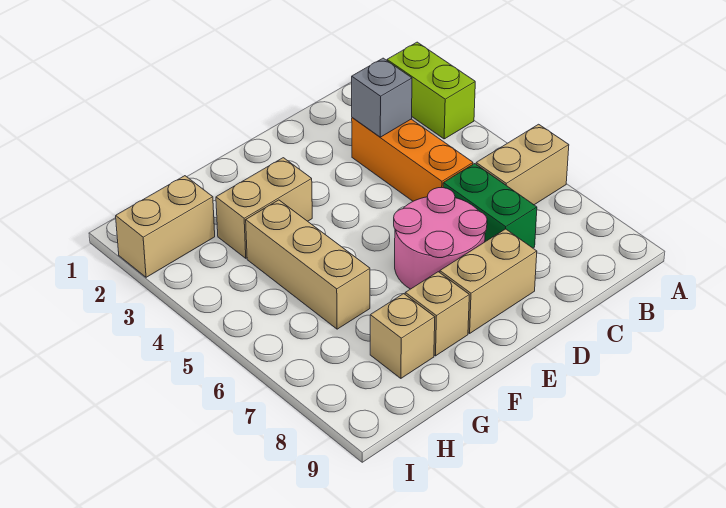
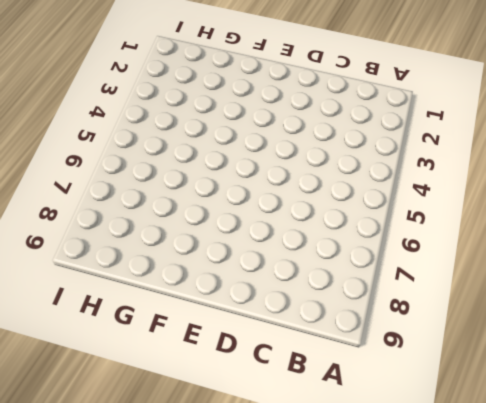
none -> lime brick A2:A3 level 1
none -> tan brick A6:B6 level 1
none -> orange brick C3:C5 level 1

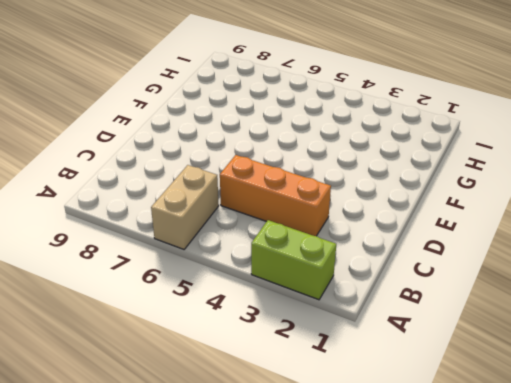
none -> green brick C6:C7 level 1
none -> pink round brick D6:E7 level 1
none -> tan brick D8:E8 level 1

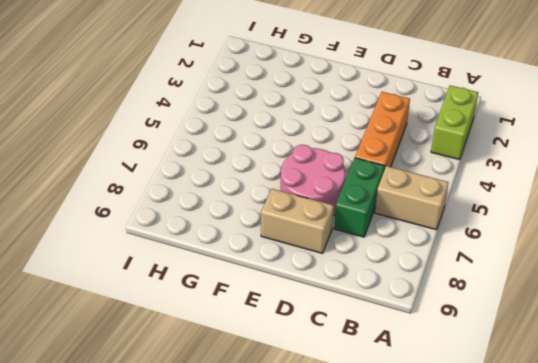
none -> tan brick F3:G3 level 1
none -> tan brick F8 level 1
none -> tan brick G4:G6 level 1

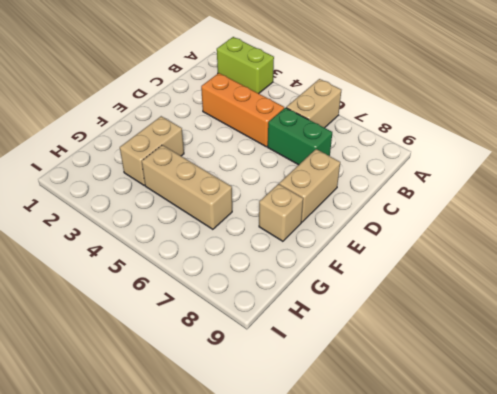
none -> pink round brick D6:E7 level 1
none -> tan brick G8 level 1
none -> tan brick H2:I2 level 1

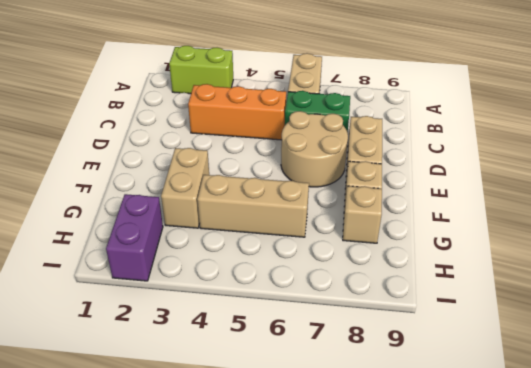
tan round brick D6:E7 level 1 -> pink round brick D6:E7 level 1
purple brick H2:I2 level 1 -> tan brick H2:I2 level 1
none -> grey brick C3 level 2

